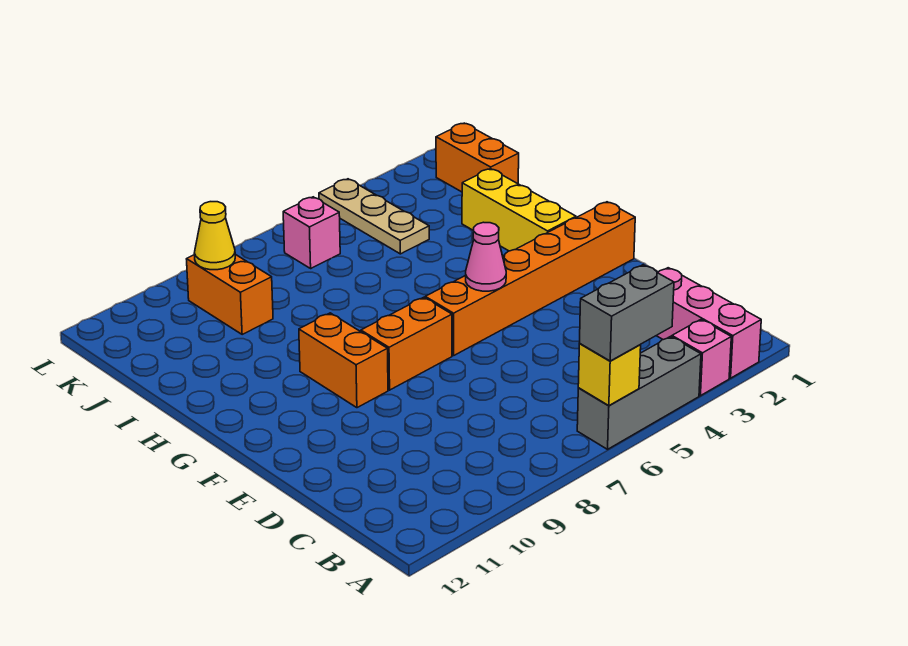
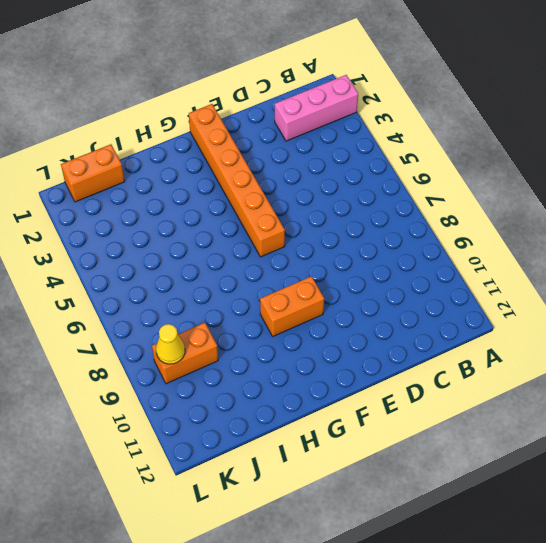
none -> pink brick A3 level 1
none -> grey brick A4:A6 level 1
none -> orange brick F7:F8 level 1

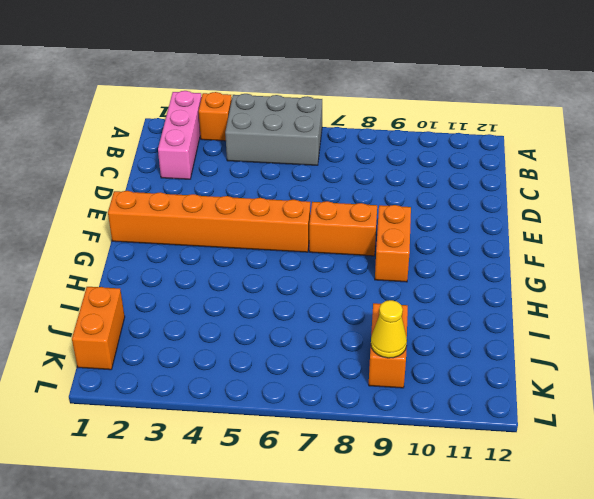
orange brick A3 level 1 -> pink brick A3 level 1
grey brick A4:B6 level 1 -> grey brick A4:A6 level 1
none -> yellow brick G2:I2 level 1
none -> tan plate J4:L4 level 1
none -> pink brick K6 level 1

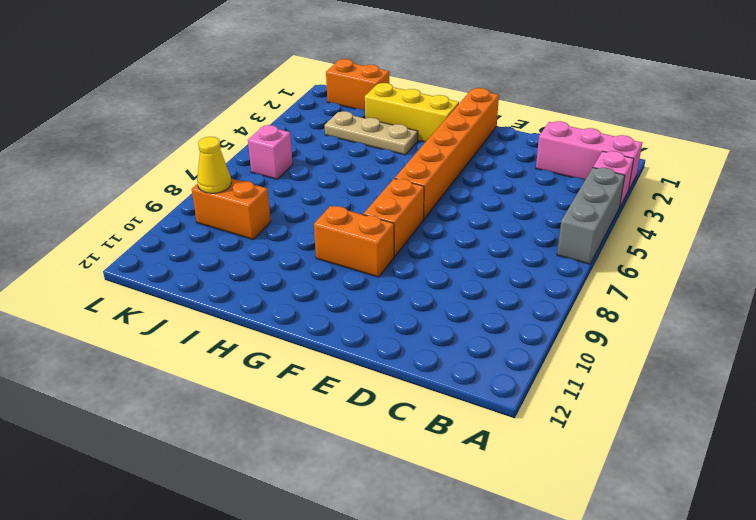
tan plate H3:J3 level 1 -> tan plate J4:L4 level 1
none -> yellow brick A6 level 2
none -> pink cone F5 level 2
none -> grey brick A5:A6 level 3

